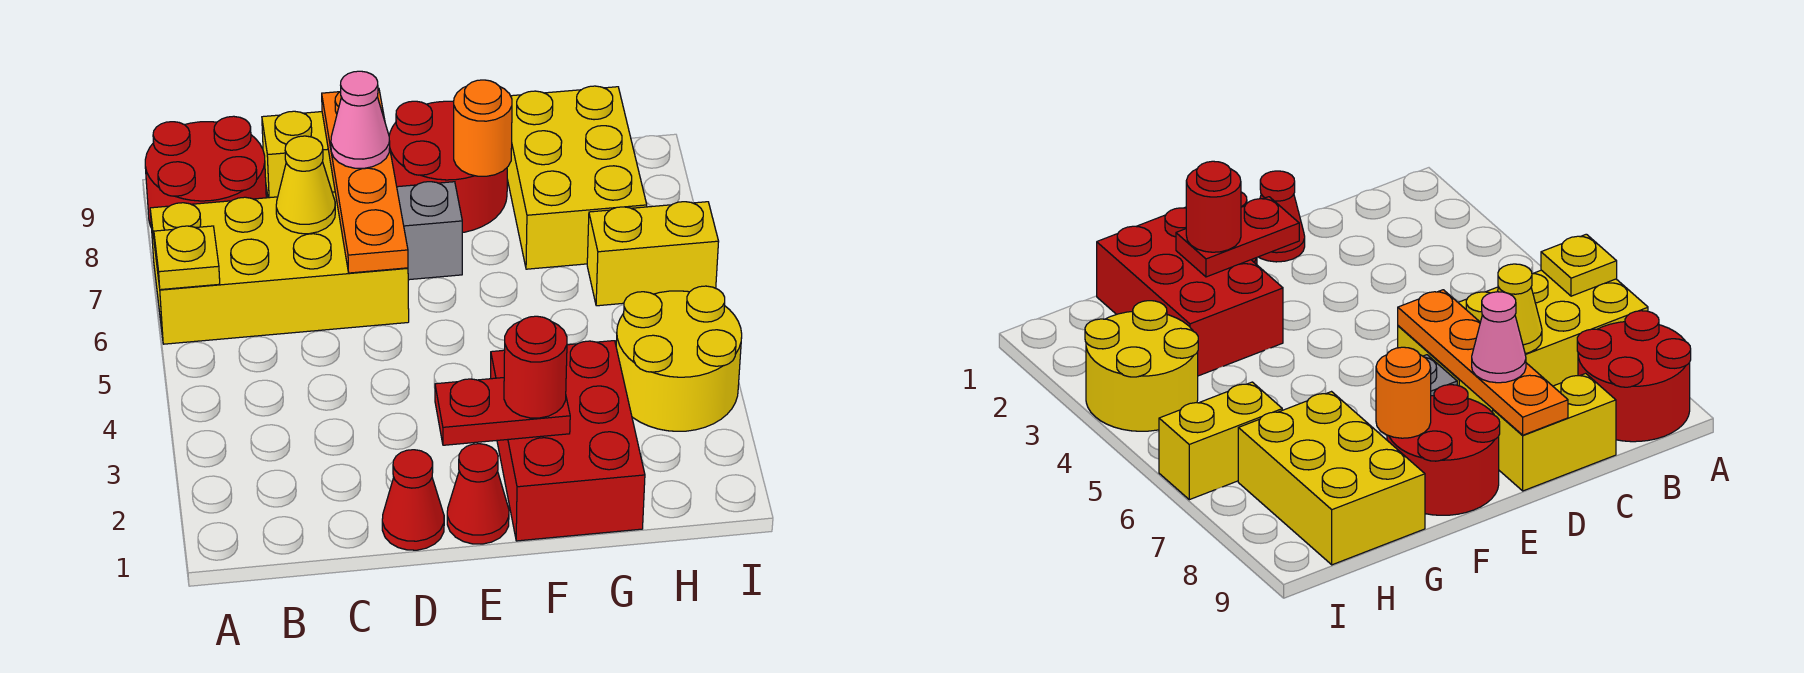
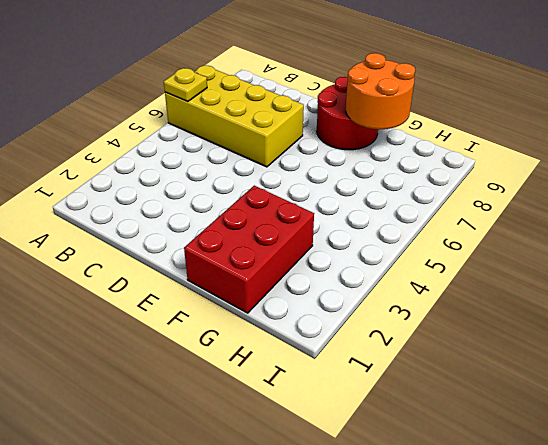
orange round brick F8:G9 level 2 -> orange round brick F8 level 2
none -> red round brick A8:B9 level 1
none -> yellow brick C9:D9 level 1
none -> red cone D1 level 1

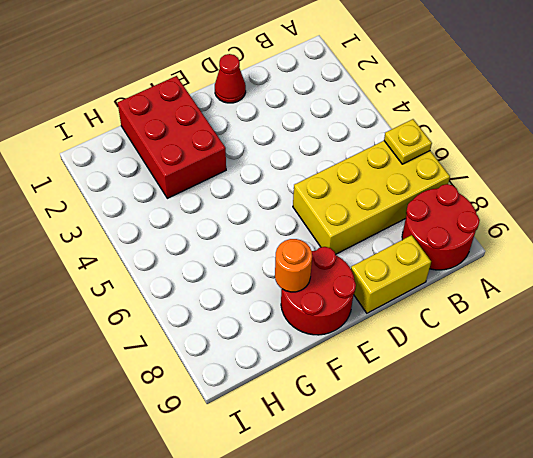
none -> red cone E1 level 1
none -> grey brick E7 level 1
none -> yellow brick G7:H9 level 1

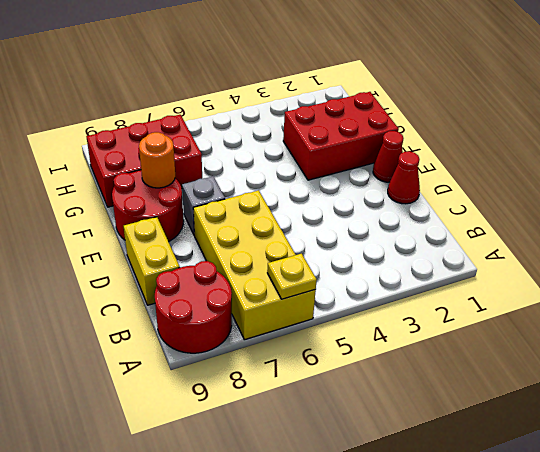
red brick G7:H9 level 1 -> yellow brick G7:H9 level 1
none -> yellow round brick H3:I4 level 1
none -> yellow brick H6:I6 level 1
none -> yellow cone C7 level 2

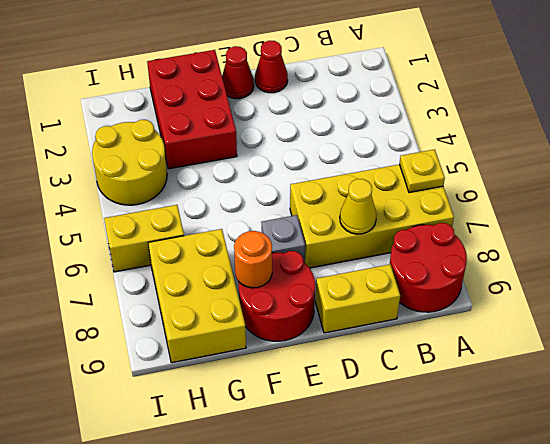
none -> orange plate D6:D9 level 2
none -> red plate E2:F2 level 2
none -> pink cone D8 level 3

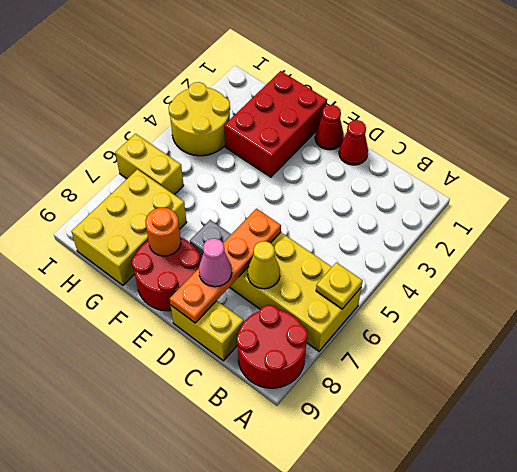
none -> red plate E2:F2 level 2
none -> red round brick F2 level 3

